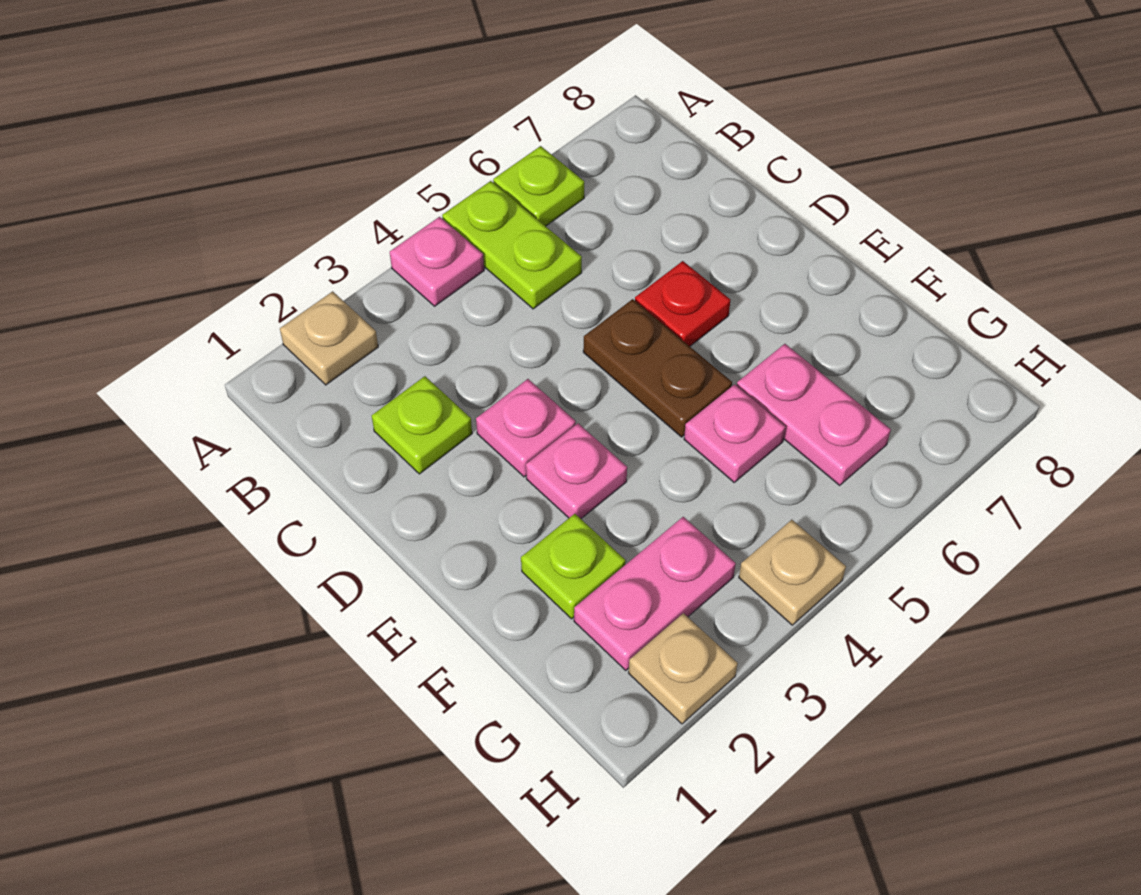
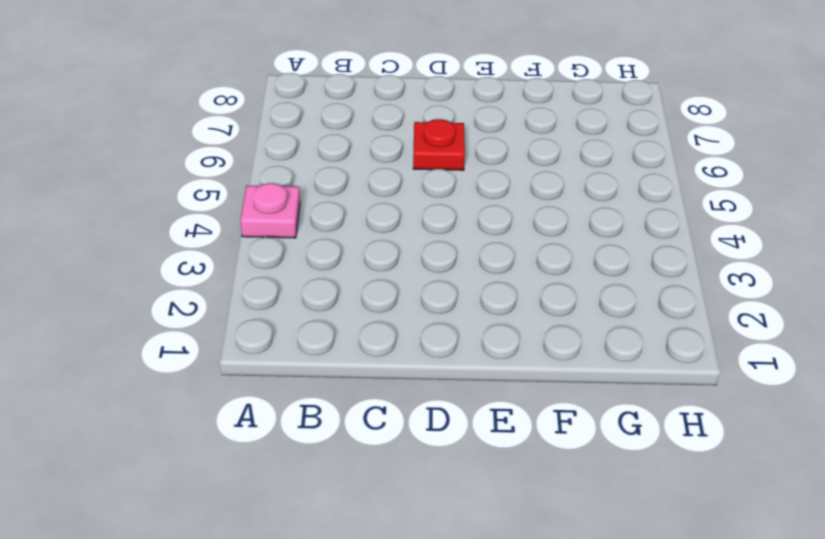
none -> tan plate A2 level 1
none -> lime plate A5:B5 level 1
none -> lime plate A6 level 1

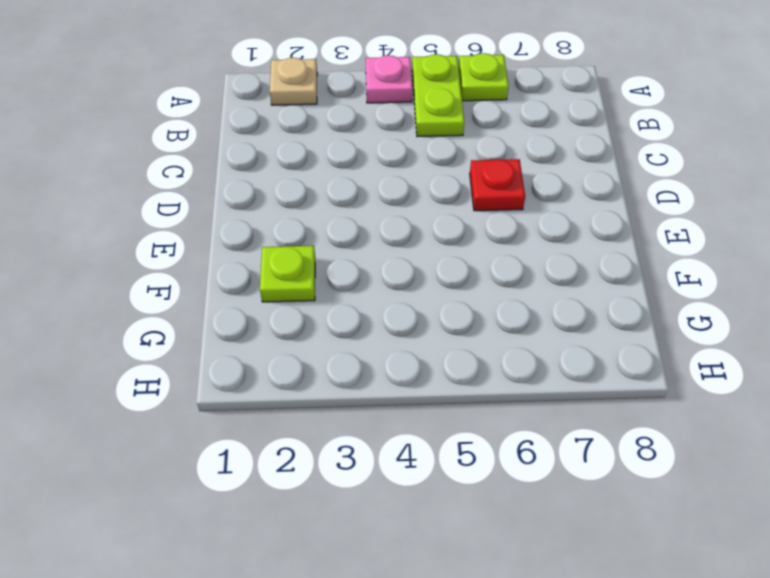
none -> lime plate C2 level 1
none -> pink plate D3 level 1
none -> brown plate D5:E5 level 1

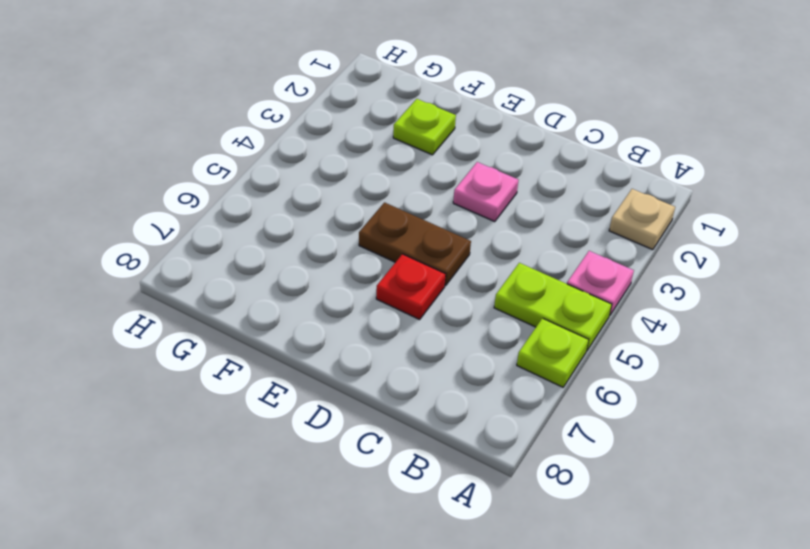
none -> lime plate C2 level 1
none -> pink plate E3 level 1
none -> pink plate F5 level 1

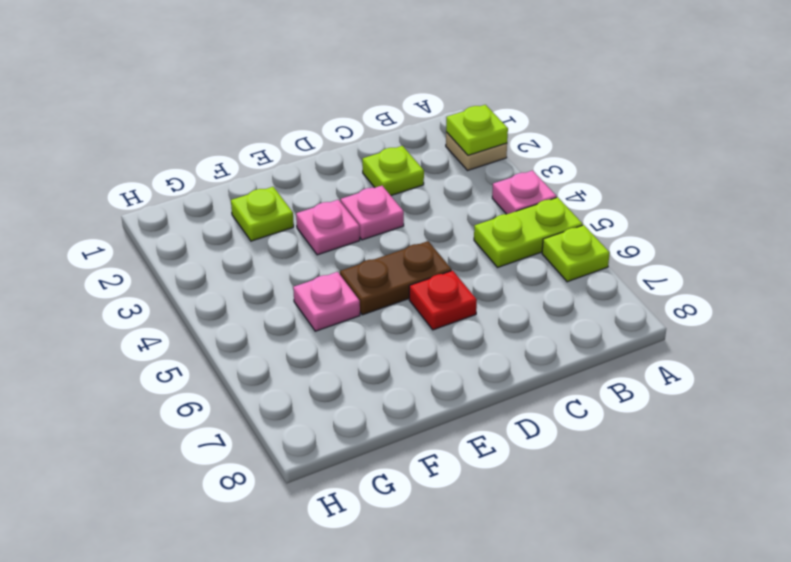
lime plate A2 level 2 -> none
none -> pink plate F6:G6 level 1
none -> pink plate G2:G3 level 1
none -> tan plate H2 level 1

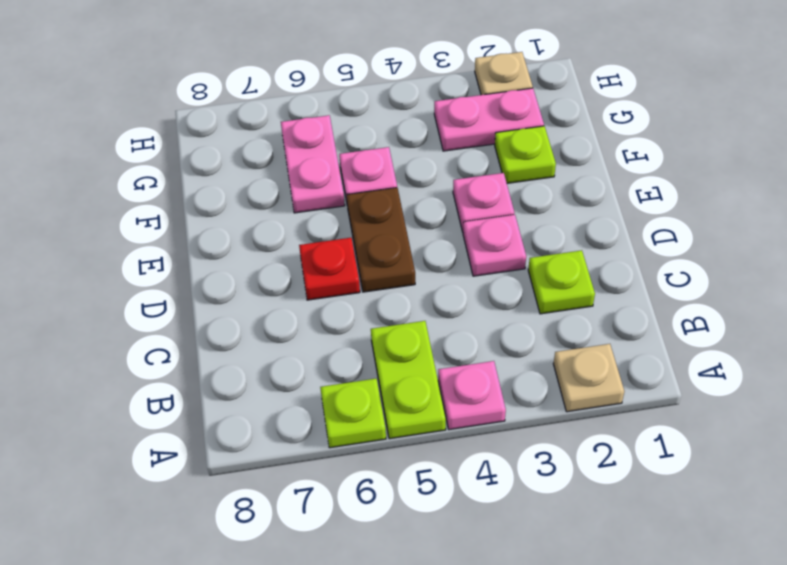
none -> tan plate H4 level 1

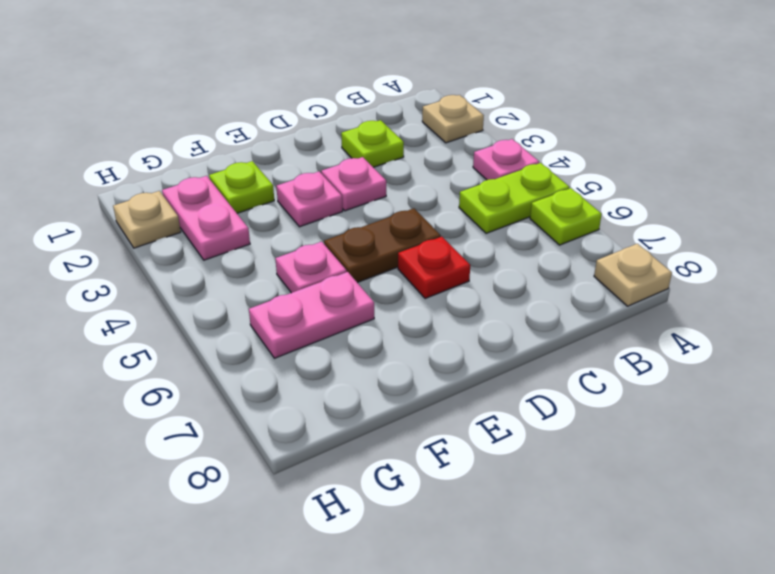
tan plate A8 level 1 -> tan plate H4 level 1

